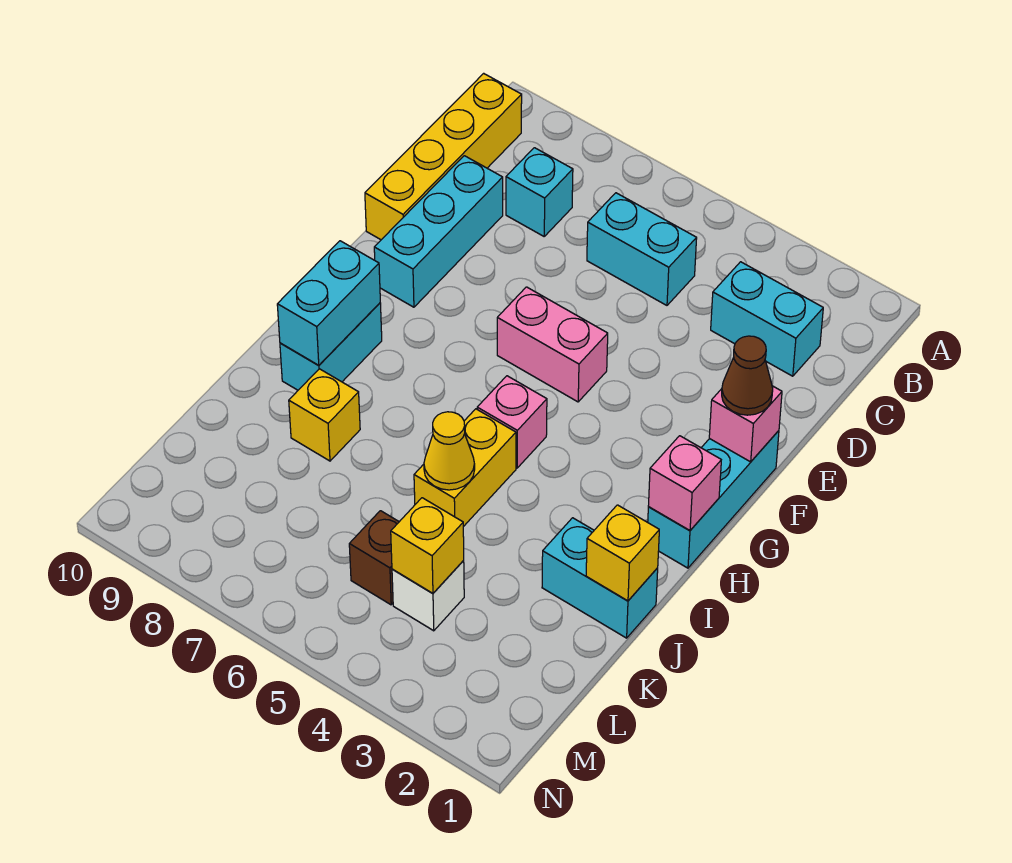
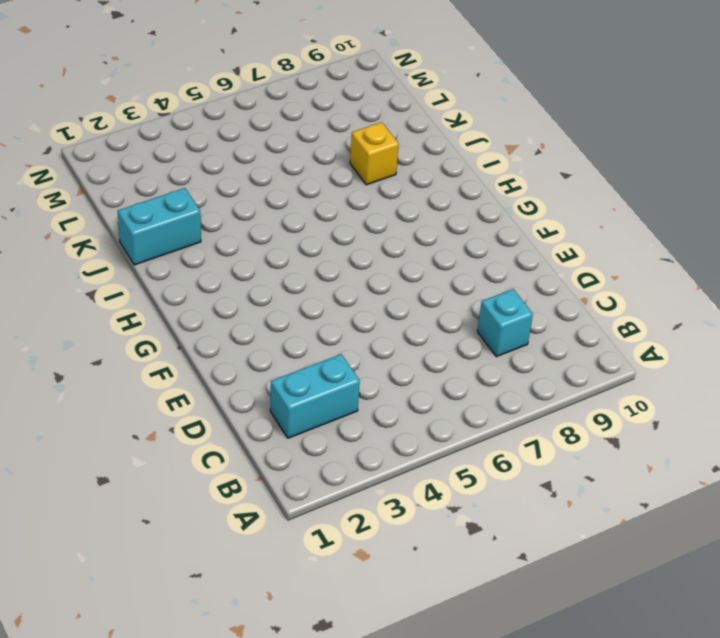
none -> yellow brick B10:E10 level 1
none -> cyan brick C5:C6 level 1
none -> cyan brick D9:F9 level 1

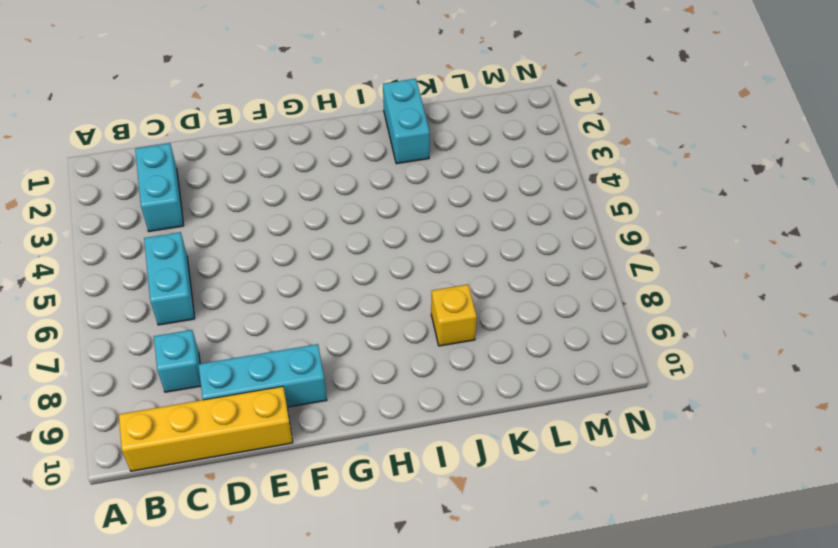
none -> cyan brick F1:H1 level 1
none -> pink brick F5:F6 level 1
none -> pink brick H5 level 1

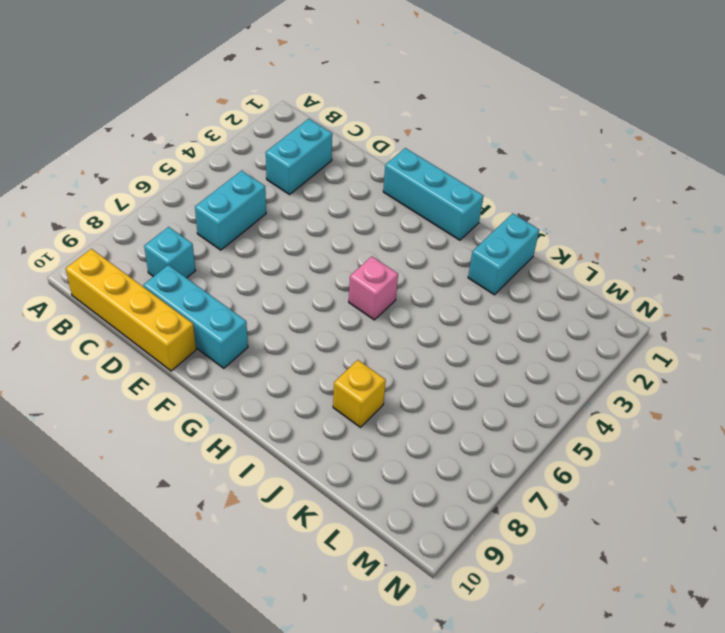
none -> pink brick F5:F6 level 1
none -> cyan brick H9:I9 level 1
none -> yellow brick I5:J5 level 1

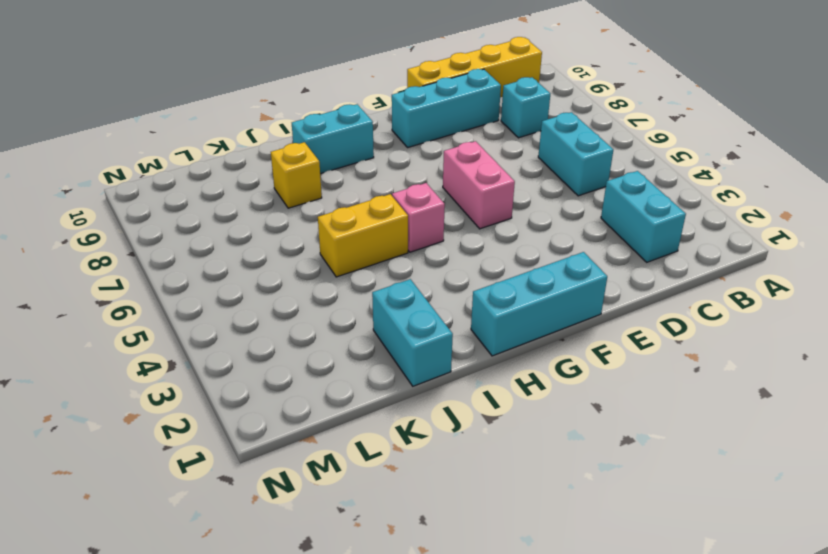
none -> white brick L4 level 1
none -> brown brick L5 level 1
none -> pink brick F1 level 2

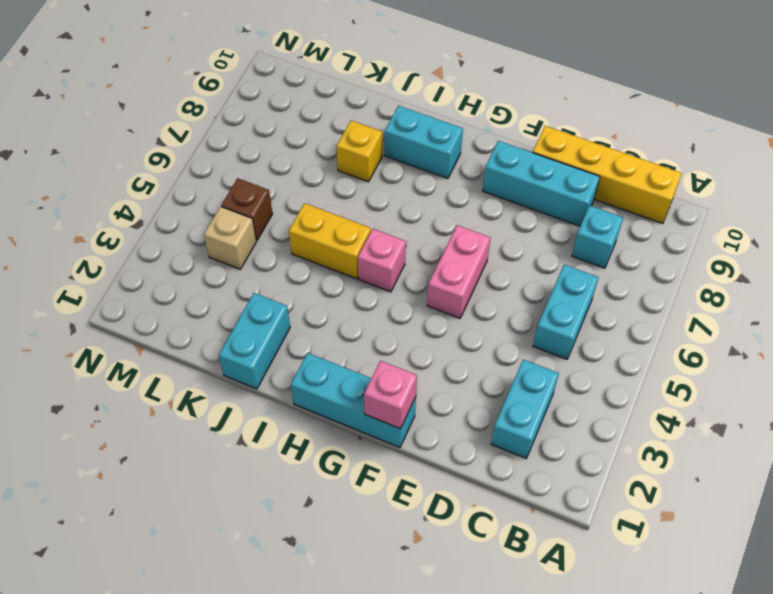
tan brick L4 level 1 -> white brick L4 level 1
none -> pink brick H1 level 2
none -> cyan brick H9:I9 level 2
none -> yellow brick J1 level 2

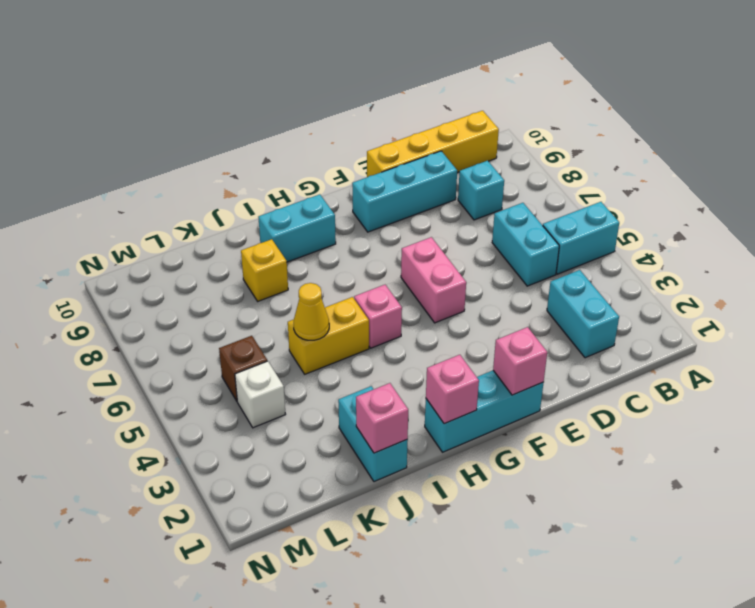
cyan brick A5:B5 level 1 -> cyan brick H9:I9 level 2
pink brick J1 level 2 -> yellow brick J1 level 2
none -> yellow brick L4 level 2
none -> brown cone F1 level 3

